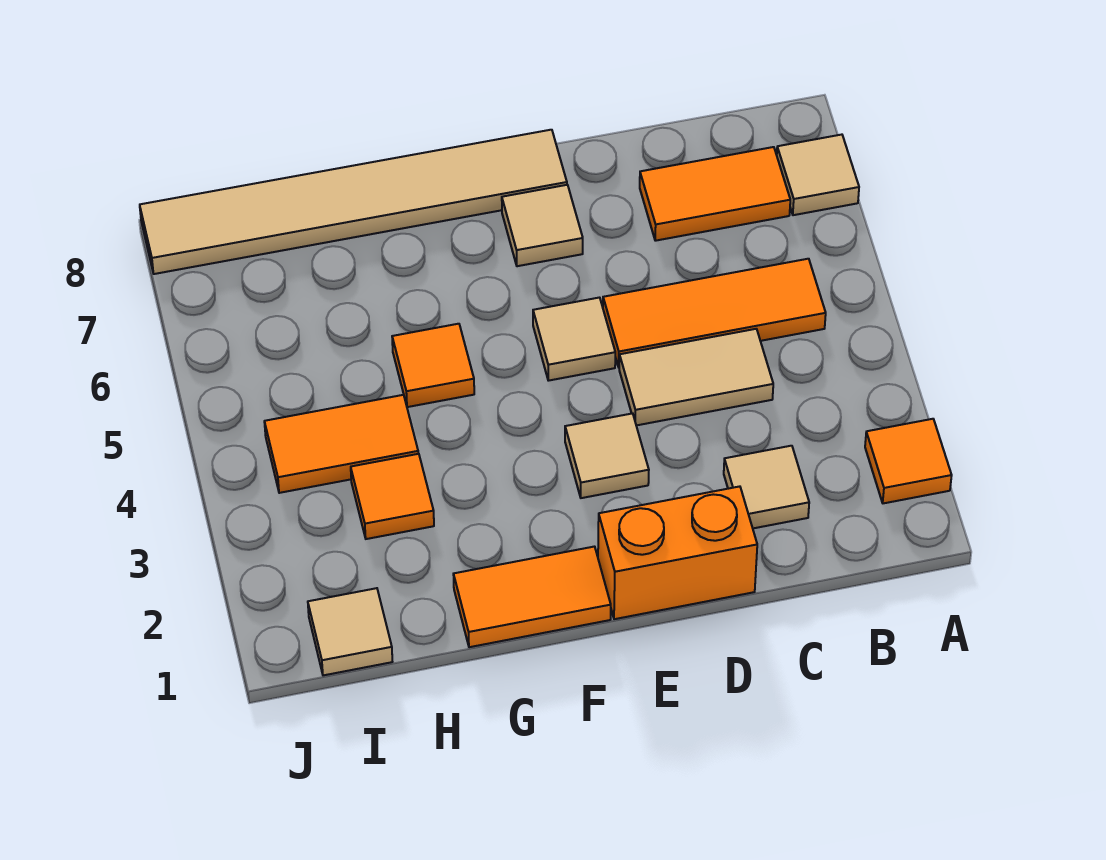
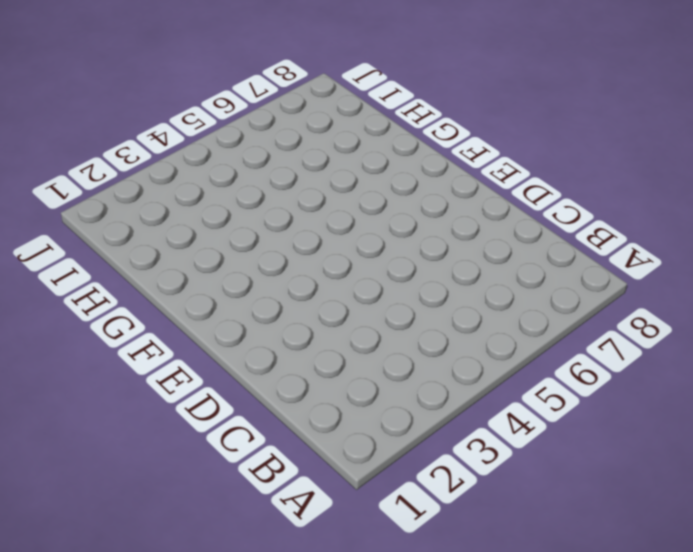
none -> orange tile A2 level 1
none -> tan tile A7 level 1
none -> orange tile B5:D5 level 1

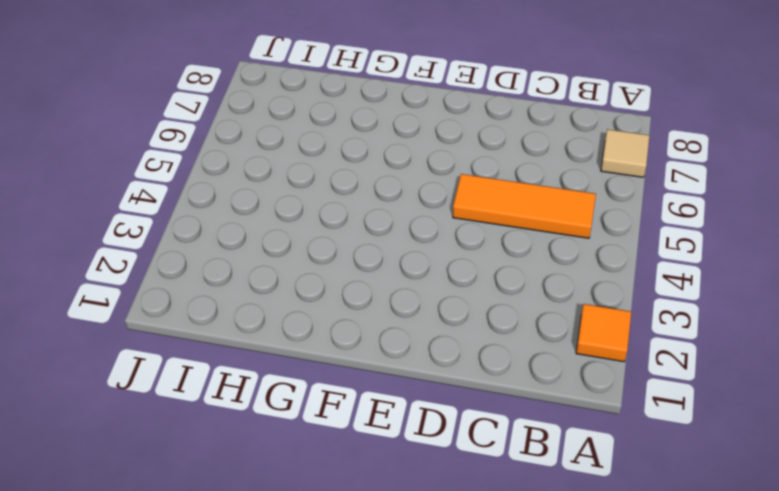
none -> orange tile B7:C7 level 1
none -> tan tile C2 level 1
none -> tan tile C4:D4 level 1

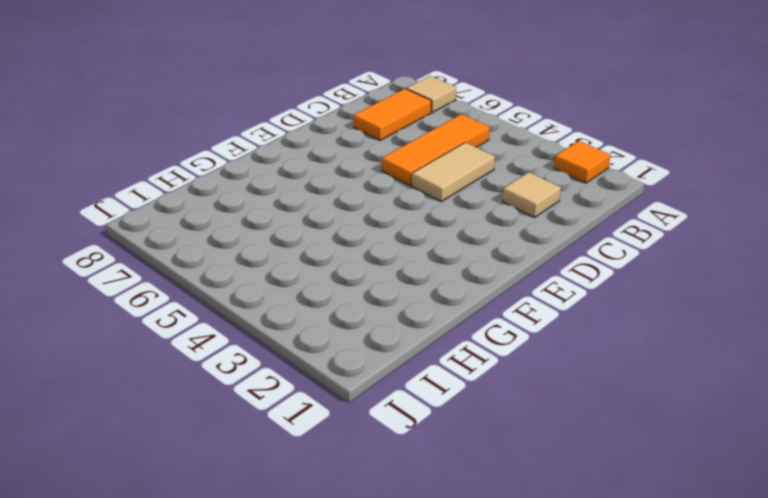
none -> orange brick D1:E1 level 1
none -> tan tile E3 level 1
none -> tan tile E5 level 1

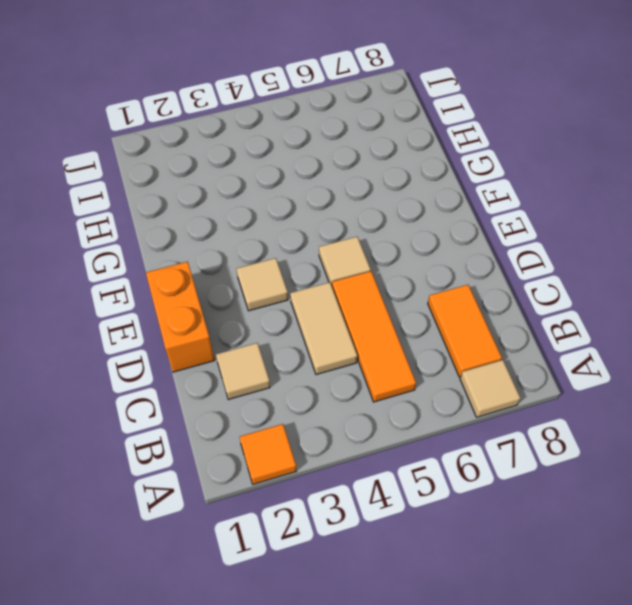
none -> tan tile E7 level 1
none -> tan tile E8:J8 level 1
none -> orange tile F1:G1 level 1

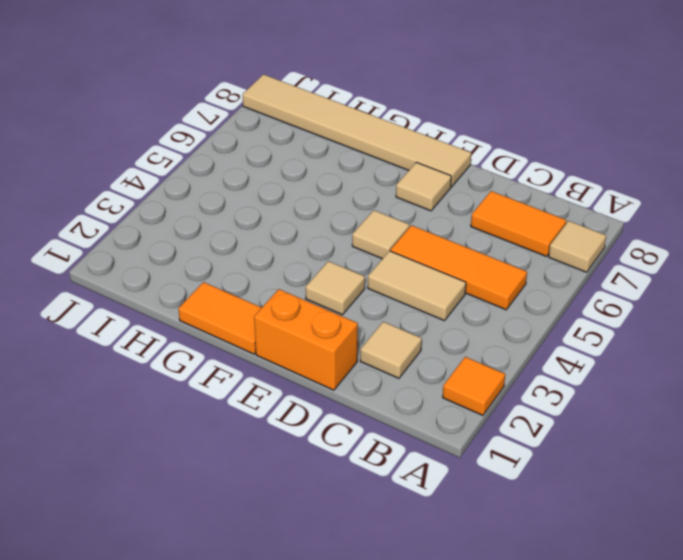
none -> orange tile G5 level 1
none -> orange tile H3 level 1
none -> orange tile H4:I4 level 1

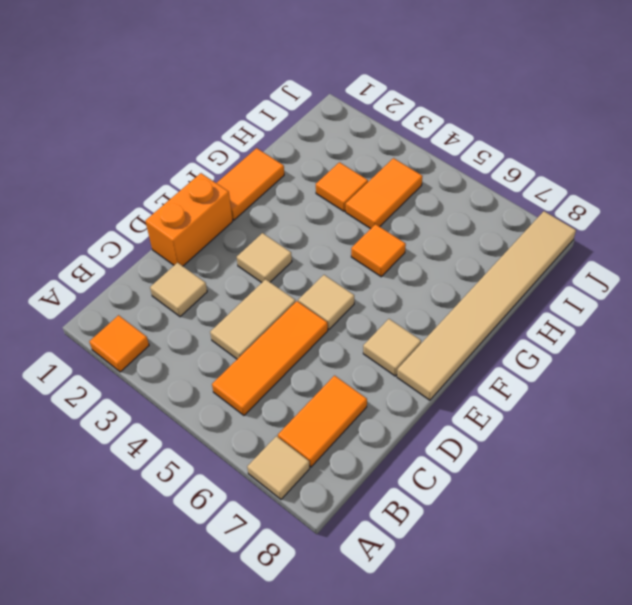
none -> tan tile I1 level 1

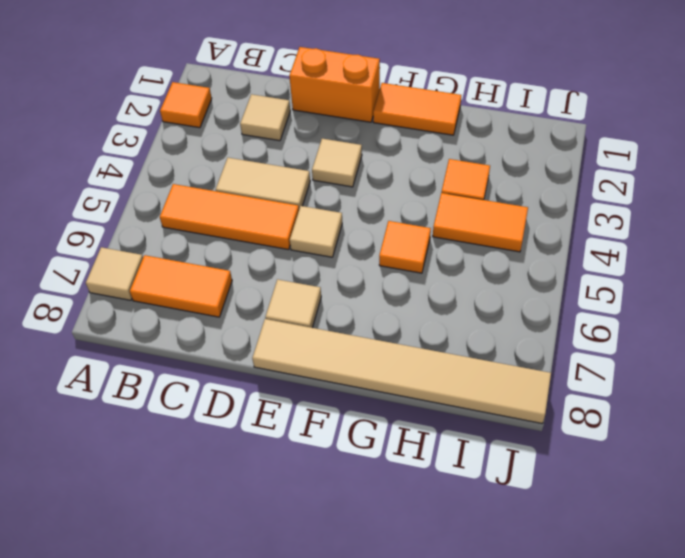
none -> tan tile I1 level 1

